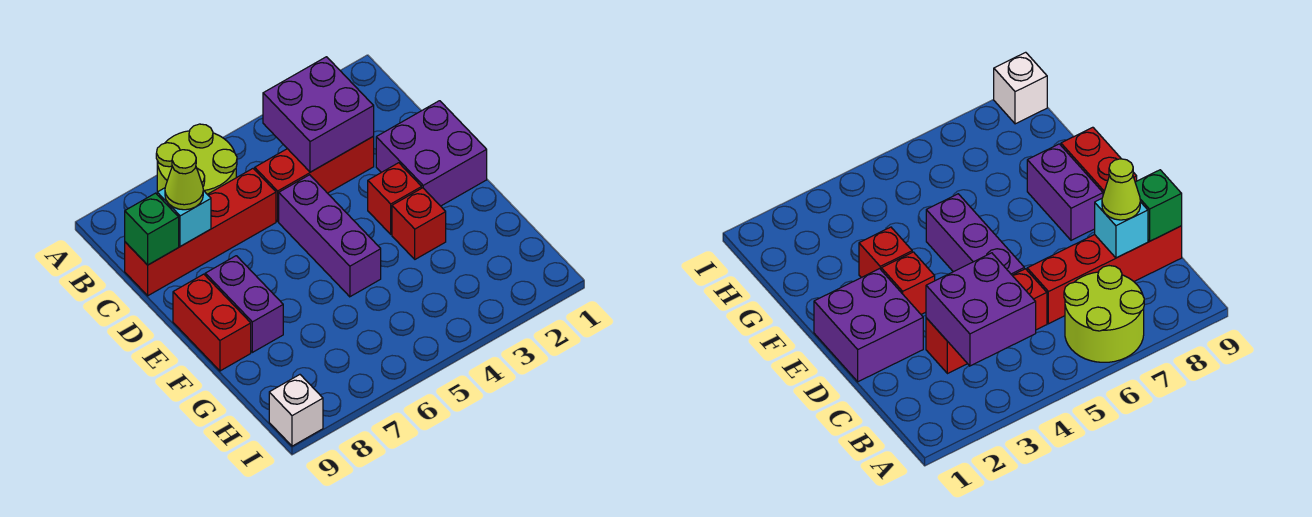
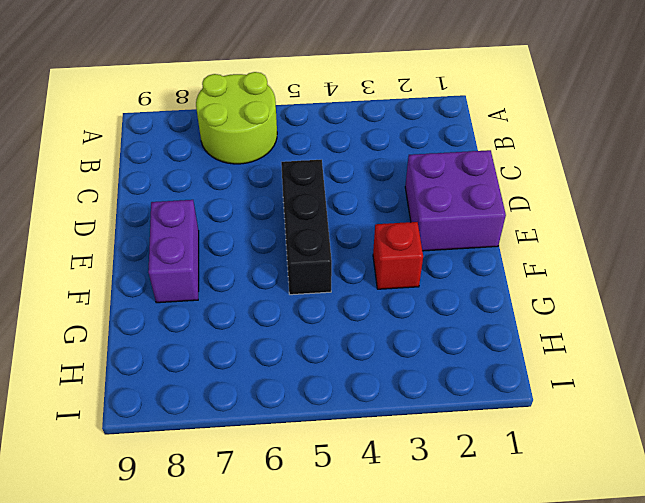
black brick D5:F5 level 1 -> purple brick D5:F5 level 1
none -> red brick C3:C5 level 1
none -> red brick C6:C9 level 1
none -> red brick E3 level 1

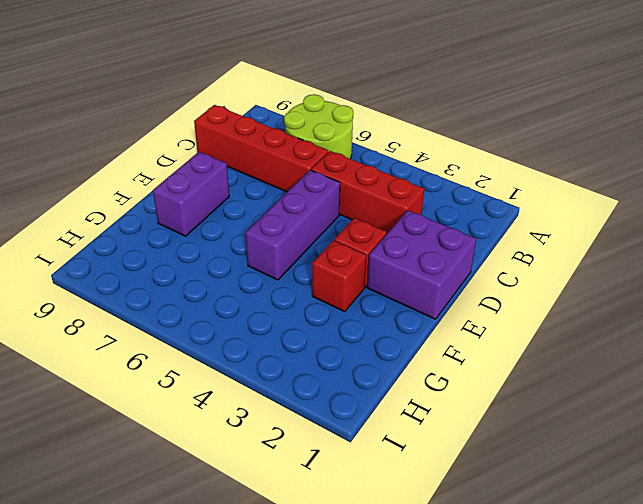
none -> red brick E9:F9 level 1
none -> white brick I9 level 1
none -> purple brick B3:C4 level 2

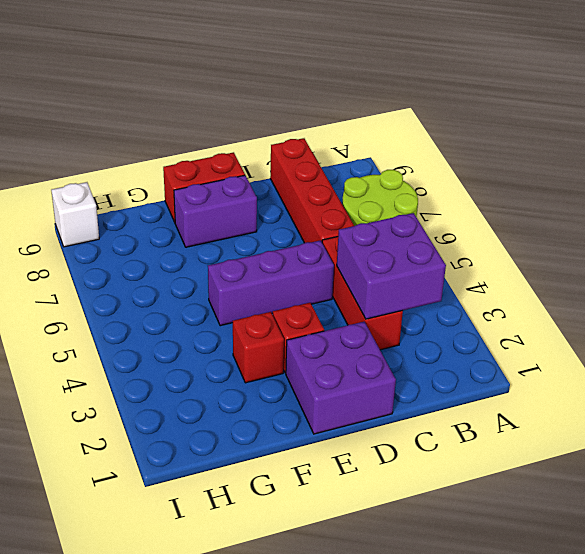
none -> cyan brick C8 level 2
none -> green brick C9 level 2
none -> lime cone C8 level 3

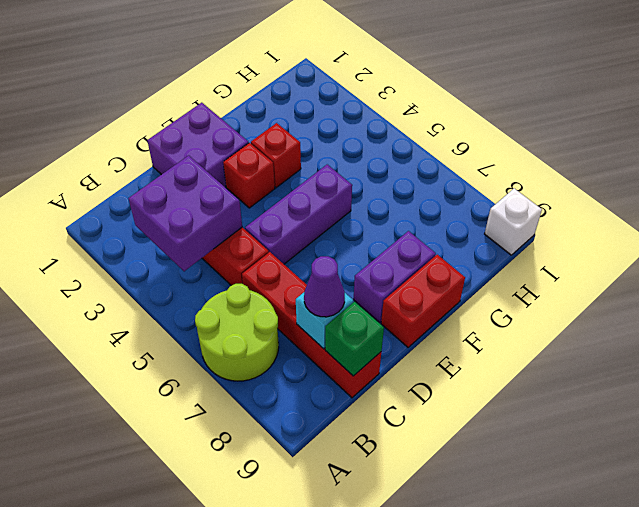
purple cone C8 level 3 -> lime cone C8 level 3

